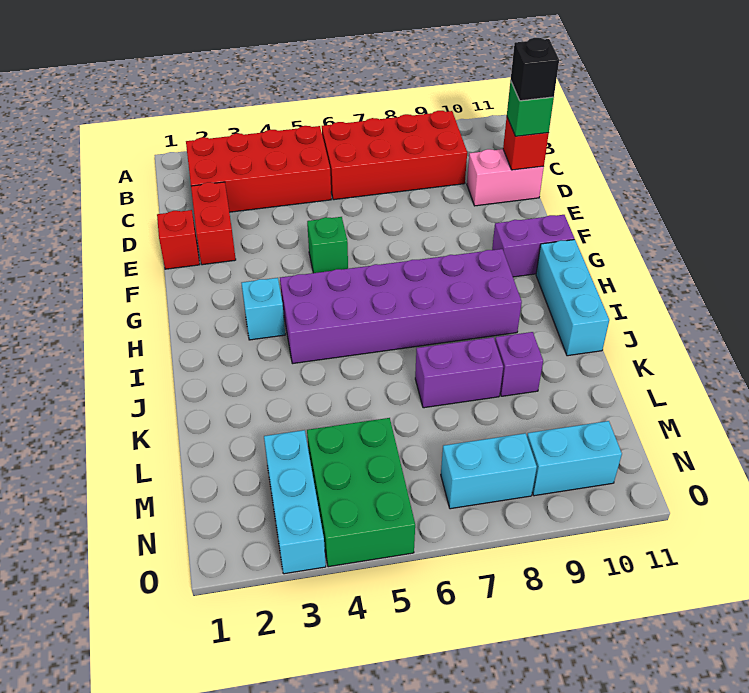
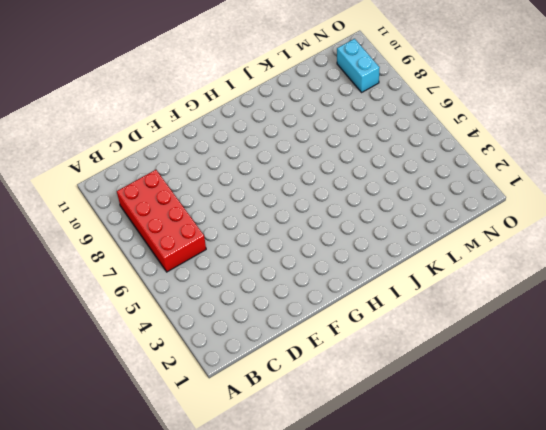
none -> red brick B2:C5 level 1
none -> red brick D2:E2 level 1
none -> pink brick D10:D11 level 1

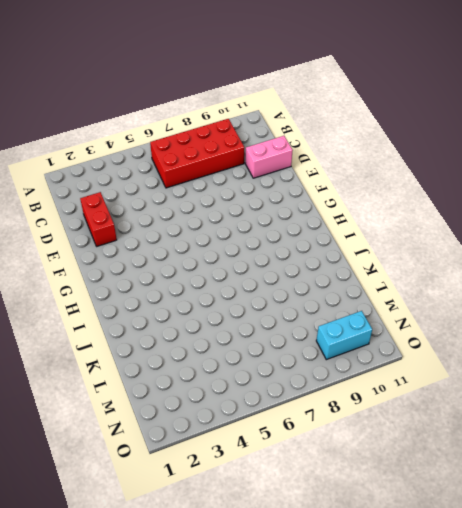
none -> red brick B2:C5 level 1
none -> red brick E1 level 1
none -> green brick F5 level 1

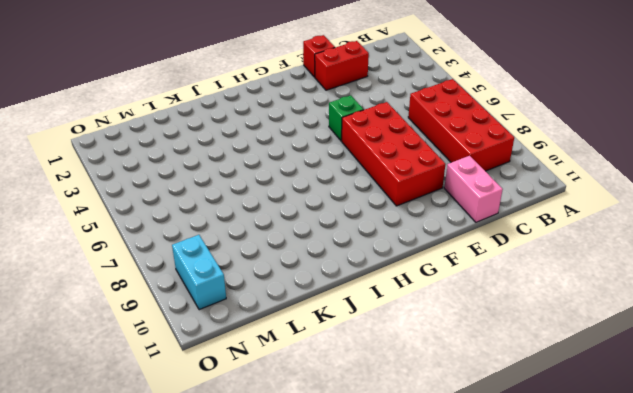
red brick E6:F9 level 1 -> red brick B2:C5 level 1
none -> purple brick G10:G11 level 1
none -> cyan brick H3 level 1
none -> purple brick H4:I9 level 1

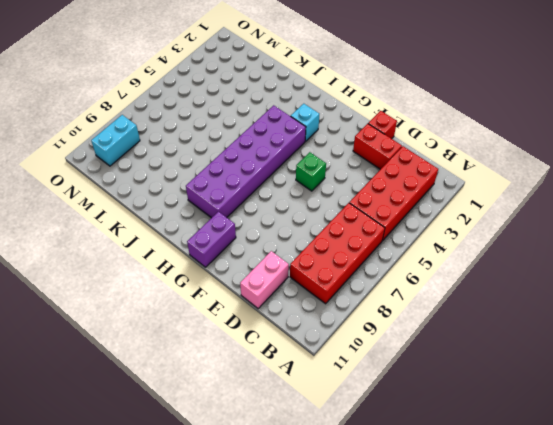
none -> cyan brick H11:J11 level 1
none -> purple brick K7:K8 level 1
none -> purple brick K9 level 1

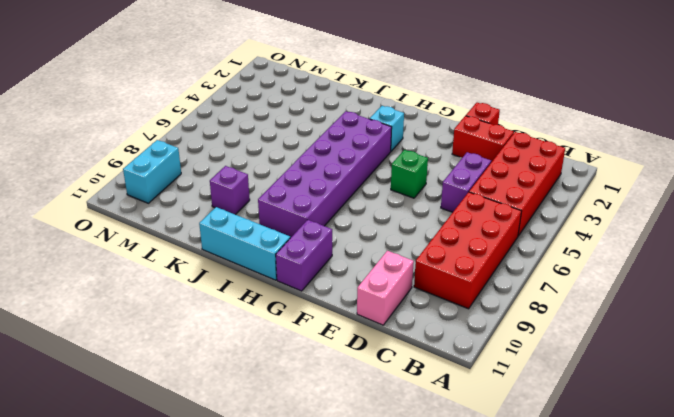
purple brick D4:D5 level 1 -> purple brick K7:K8 level 1
none -> cyan brick M3:O3 level 1
none -> green brick M4:O5 level 1
none -> cyan brick N7:N8 level 1

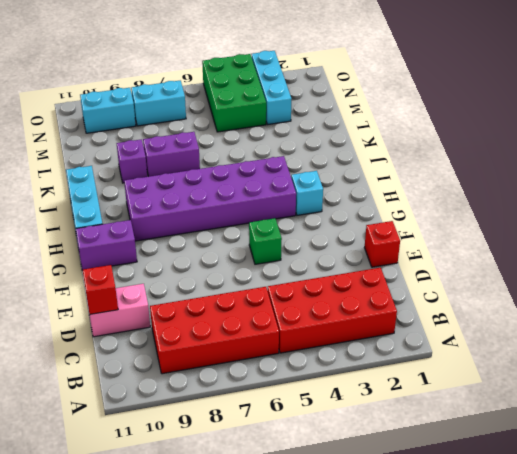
none -> red brick D2:E2 level 1
none -> green brick D11 level 3
none -> black brick D11 level 4

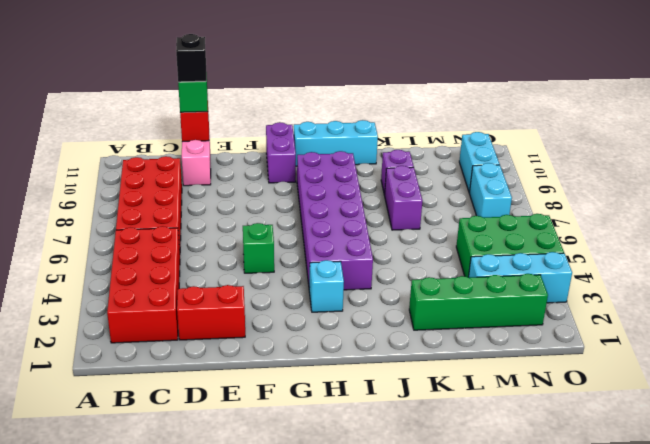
green brick K2:N2 level 1 -> none
none -> red brick E1 level 1

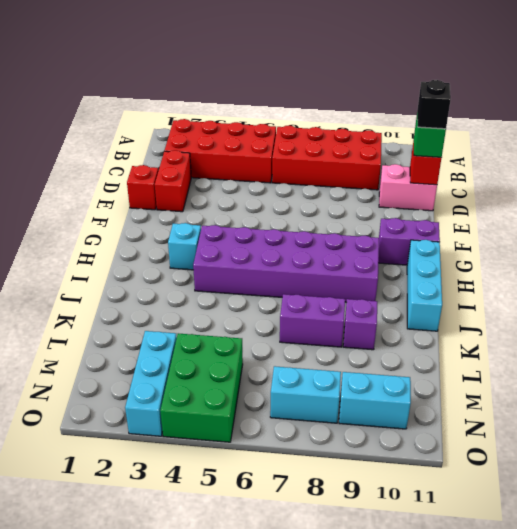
none -> green brick F5 level 1

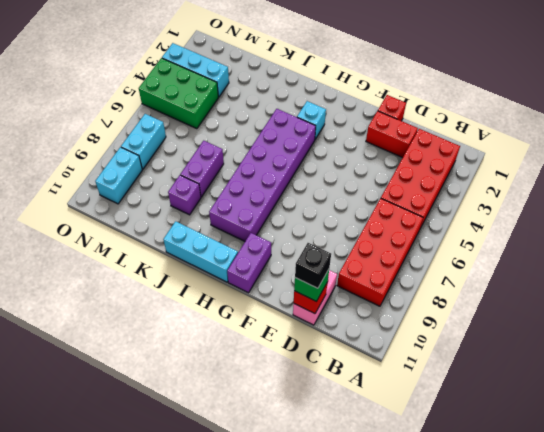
none -> green brick F5 level 1

